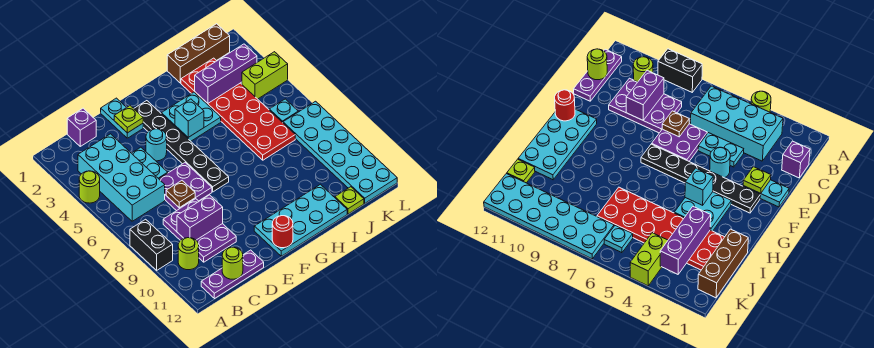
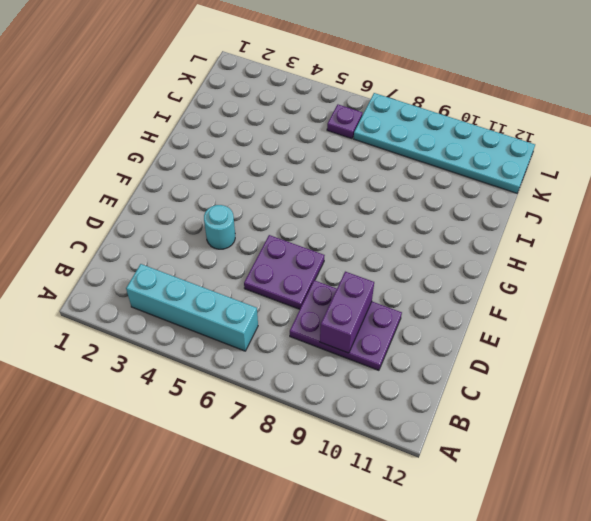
cyan brick B3:B6 level 1 -> cyan brick B3:C6 level 1
purple plate K6 level 1 -> cyan plate K6 level 1
none -> lime round brick A4 level 1
none -> black brick A8:A9 level 1
none -> lime round brick B10 level 1

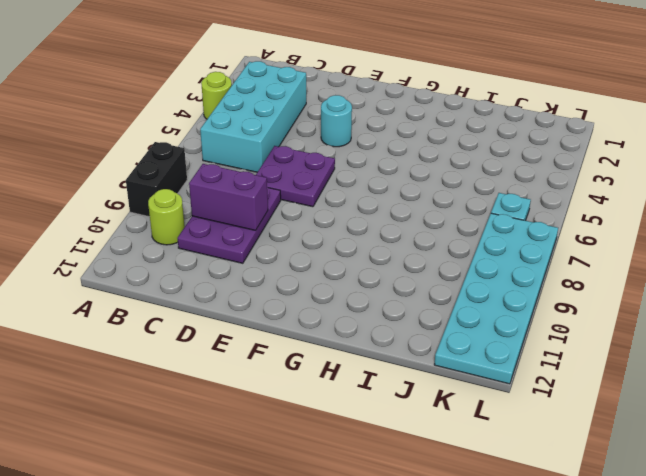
none -> purple plate B12:D12 level 1
none -> purple brick C1 level 1
none -> cyan plate D4:D5 level 1

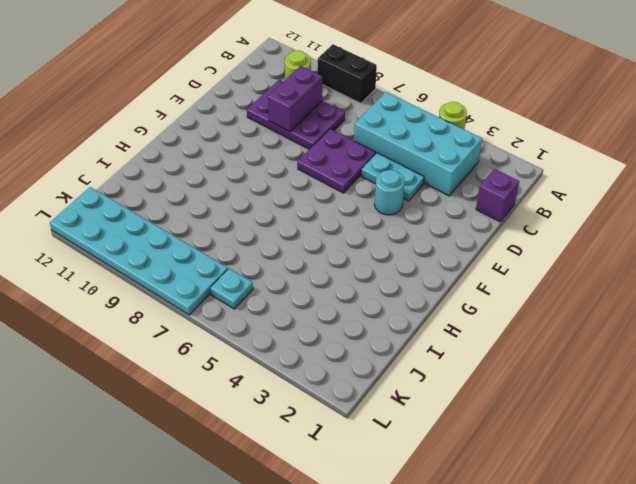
none -> purple plate B12:D12 level 1
none -> cyan plate E1:E2 level 1
none -> black plate F2:F7 level 1

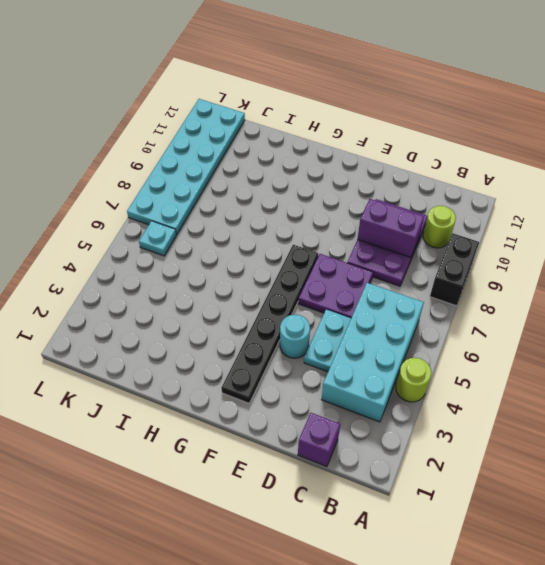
none -> purple plate B12:D12 level 1
none -> cyan plate E1:E2 level 1
none -> cyan plate F11:I12 level 1

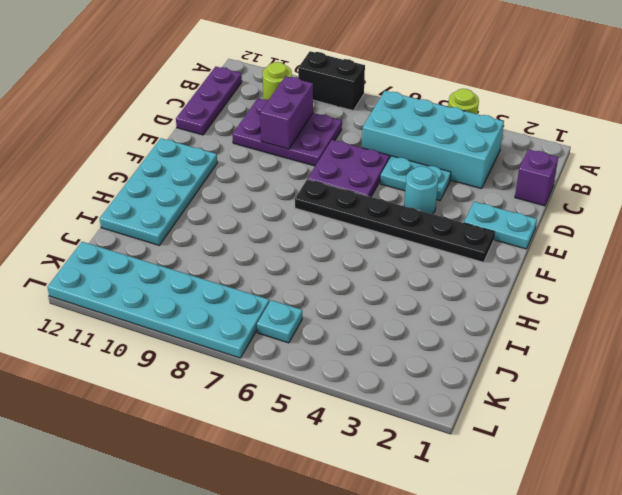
none -> cyan plate G3:H4 level 1
none -> brown brick I1:K1 level 1
none -> red plate I2:J7 level 1

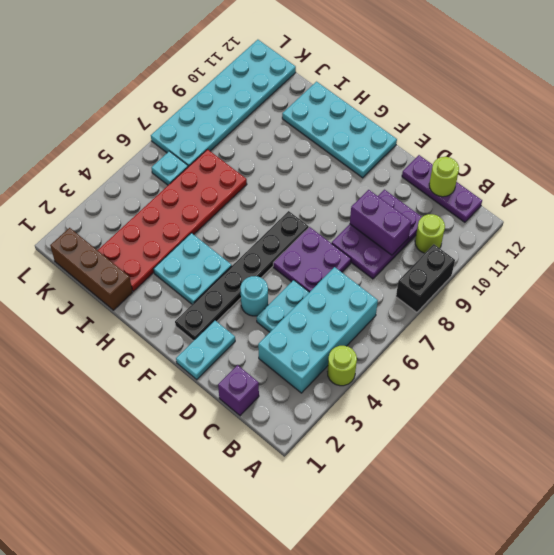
none -> lime plate J12 level 1
none -> lime brick K4:L4 level 1
none -> brown plate D7 level 2

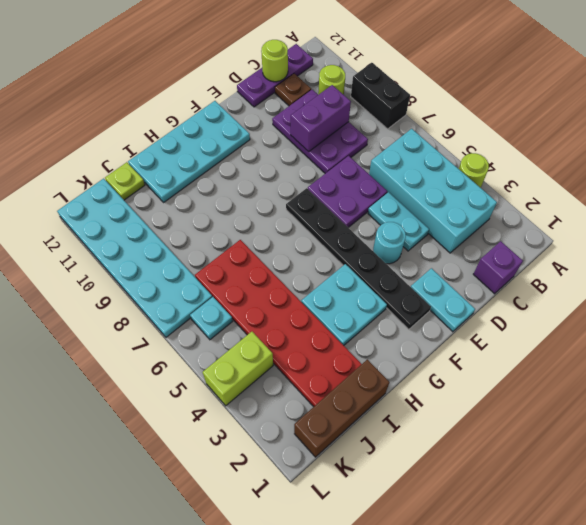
brown plate C11 level 1 -> brown plate D7 level 2
none -> lime plate E2 level 2
none -> red round brick F12 level 2
none -> cyan brick G4 level 2

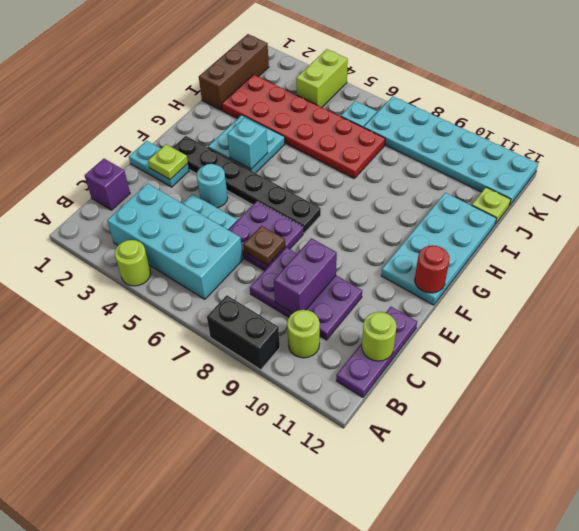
none -> purple brick I3:K3 level 2

